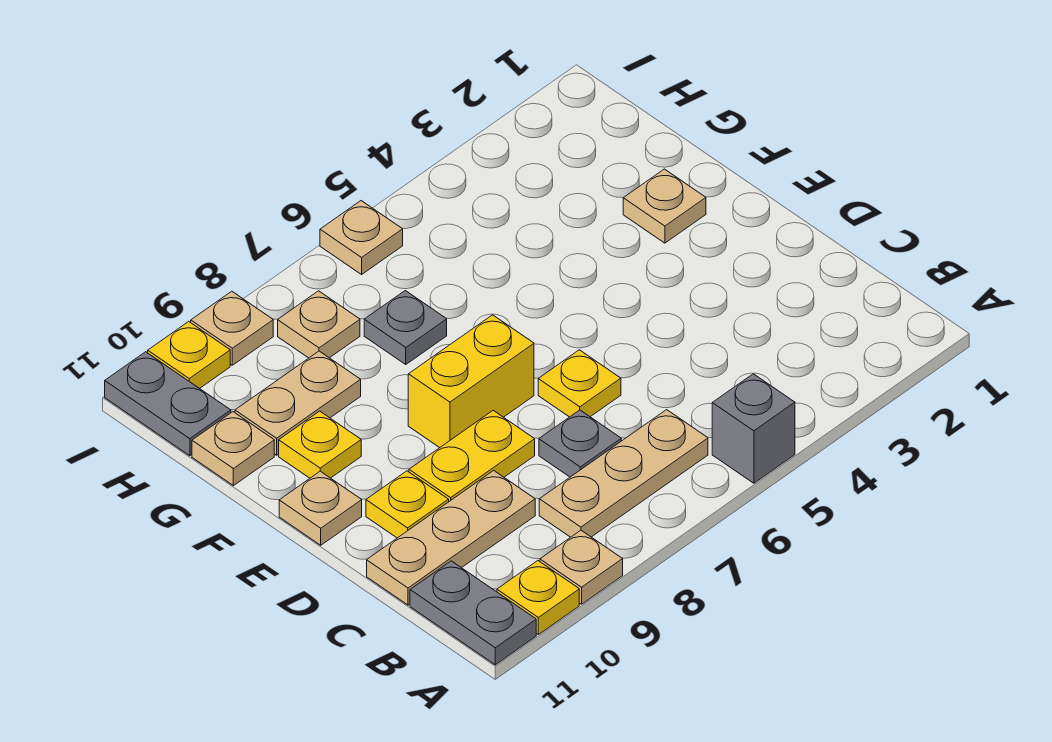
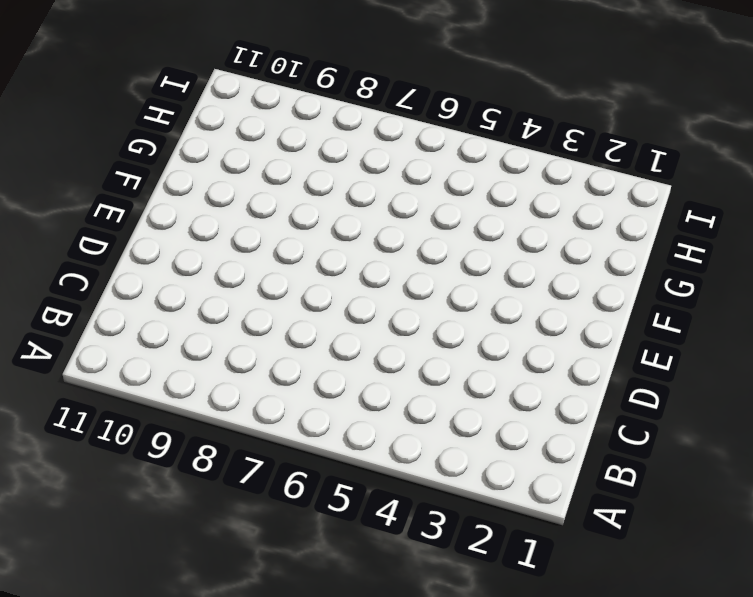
none -> grey brick A5 level 1
none -> tan plate A9 level 1
none -> yellow plate A10 level 1

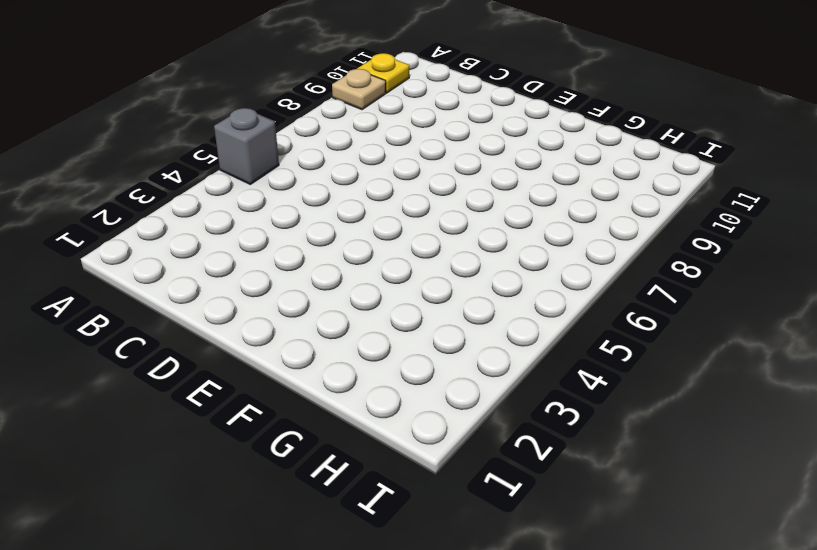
none -> grey plate A11:B11 level 1
none -> tan plate B6:B8 level 1
none -> grey plate C7 level 1

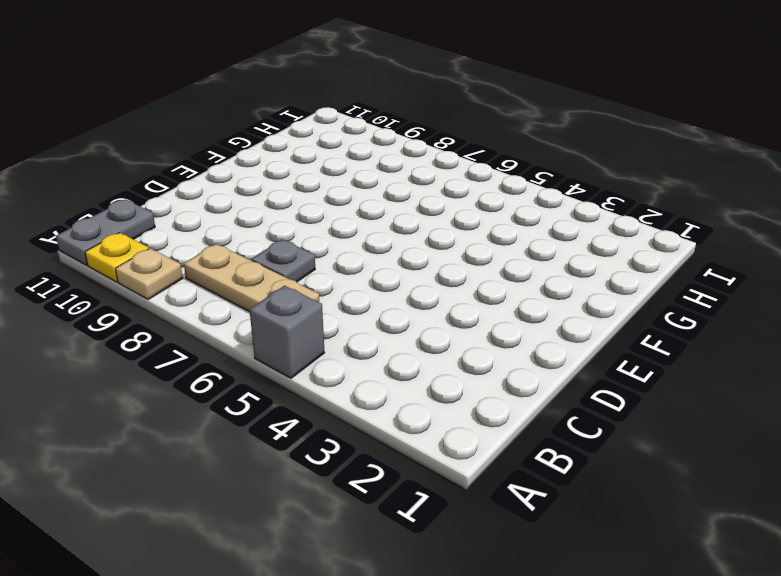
none -> tan plate C9:C11 level 1
none -> yellow plate D6 level 1
none -> yellow plate D8:D9 level 1

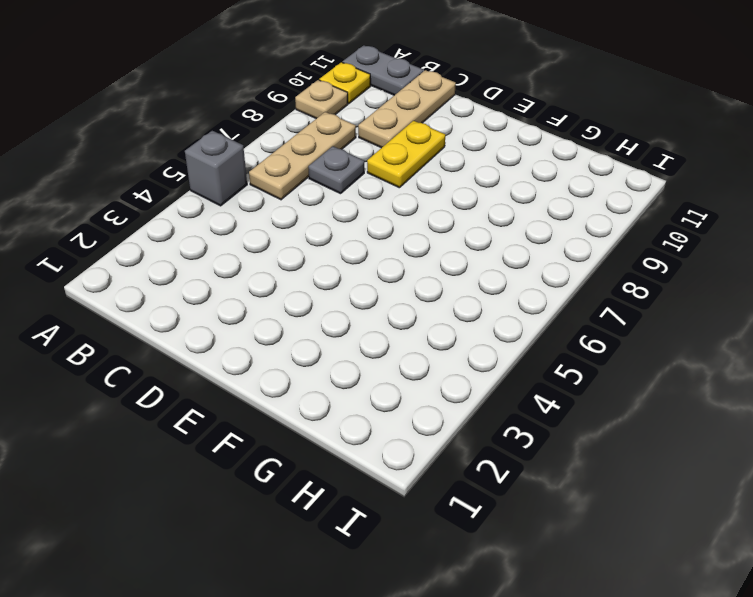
none -> yellow plate D6 level 1
none -> yellow plate D10 level 1
none -> yellow brick E7:E8 level 1

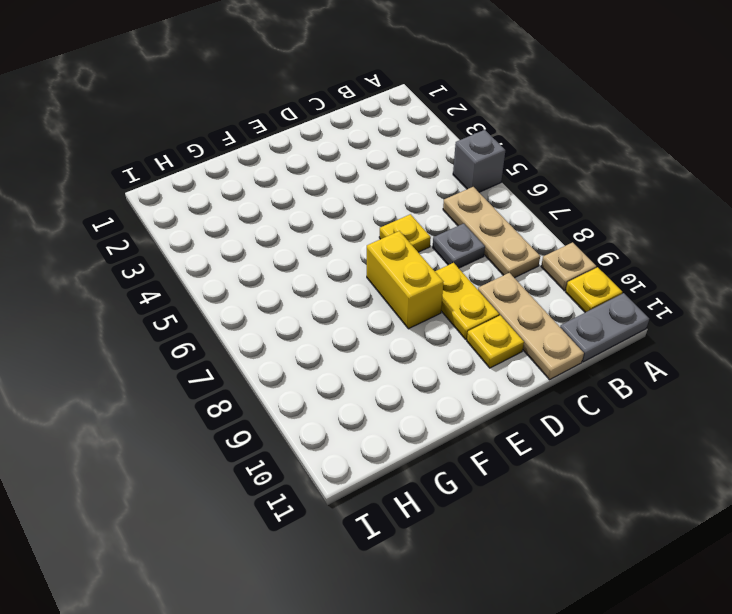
none -> tan plate E11 level 1
none -> tan plate F2 level 1
none -> yellow plate F10 level 1

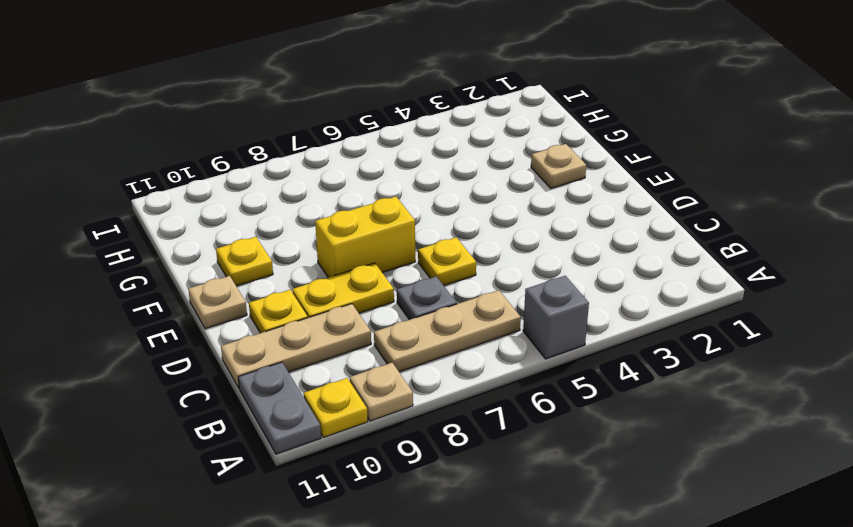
none -> grey plate G7 level 1
none -> tan plate G9:G10 level 1
none -> tan plate G11 level 1

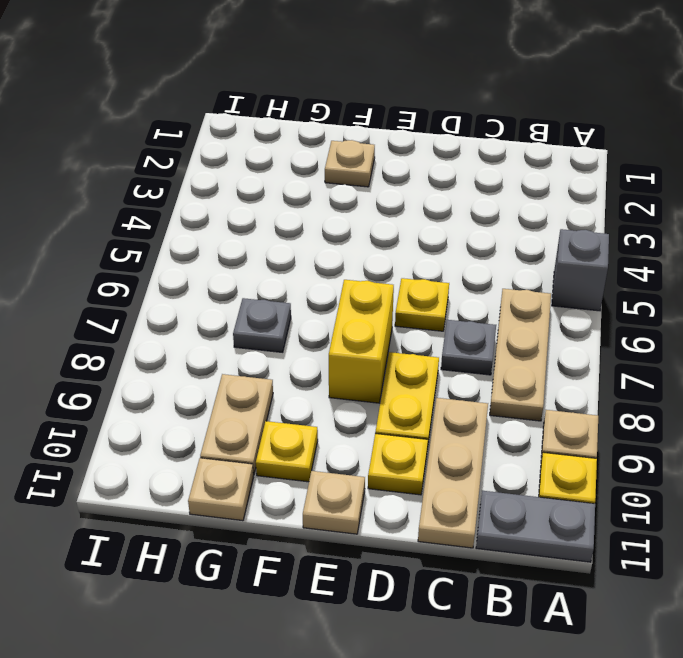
none -> tan plate H8 level 1
none -> grey plate H11:I11 level 1
none -> tan plate I6 level 1

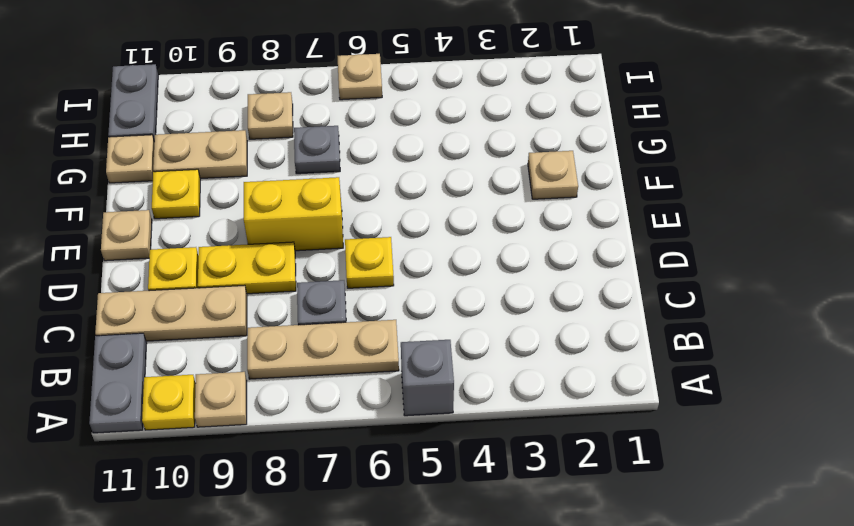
none -> tan plate I9 level 1
none -> yellow plate I10 level 1

